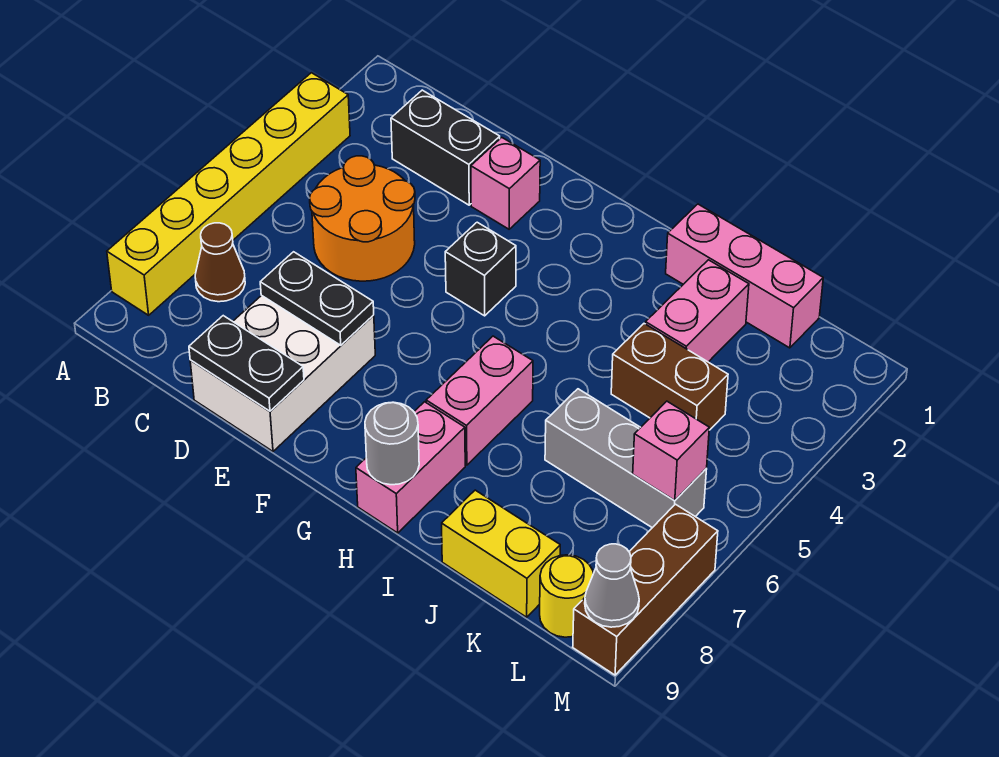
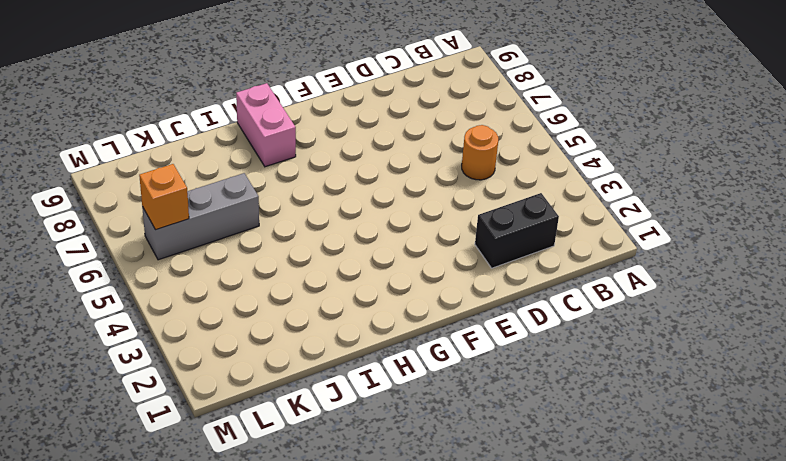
orange round brick C5 level 1 -> orange round brick C4:D5 level 1
orange brick L6 level 2 -> pink brick L6 level 2
none -> yellow brick A3:A8 level 1
none -> brown cone B7 level 1
none -> white brick D7:E9 level 1

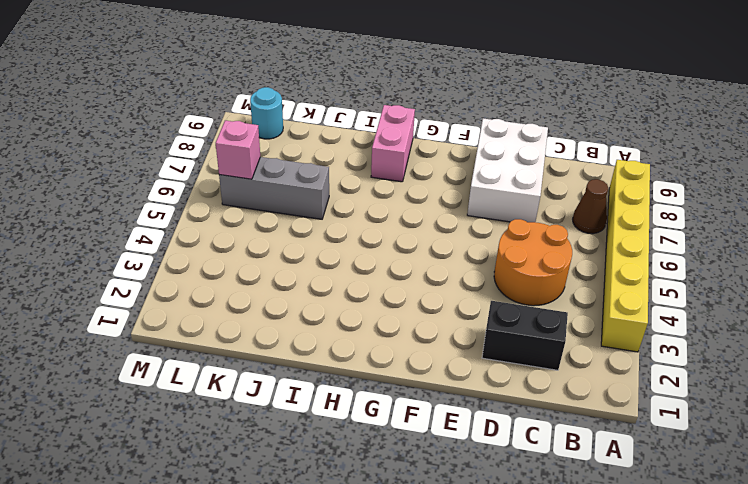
cyan round brick L9 level 1 -> yellow round brick L9 level 1
none -> pink brick E2 level 1
none -> black brick F4 level 1
none -> pink brick H6:H7 level 1

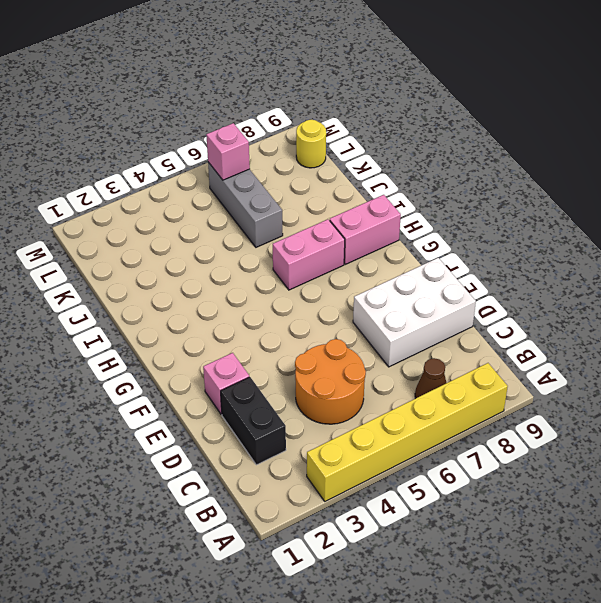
none -> black brick F4 level 1
none -> pink brick I1:K1 level 1
none -> pink brick J2:J3 level 1

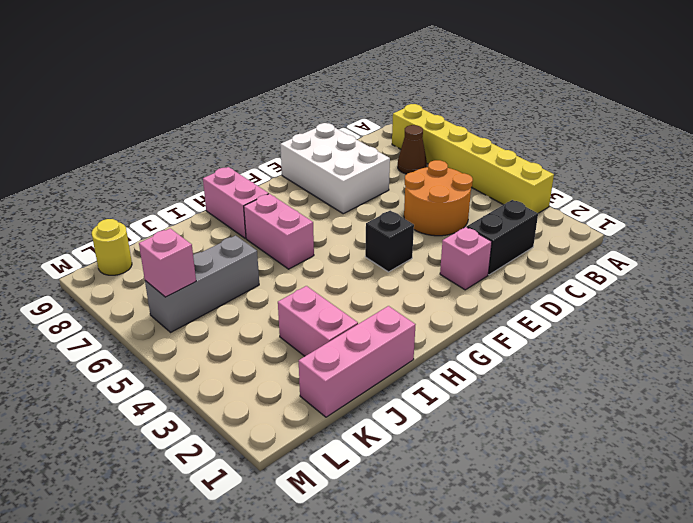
none -> brown brick J4:K4 level 1
none -> yellow brick J9:K9 level 1
none -> brown brick M7:M9 level 1

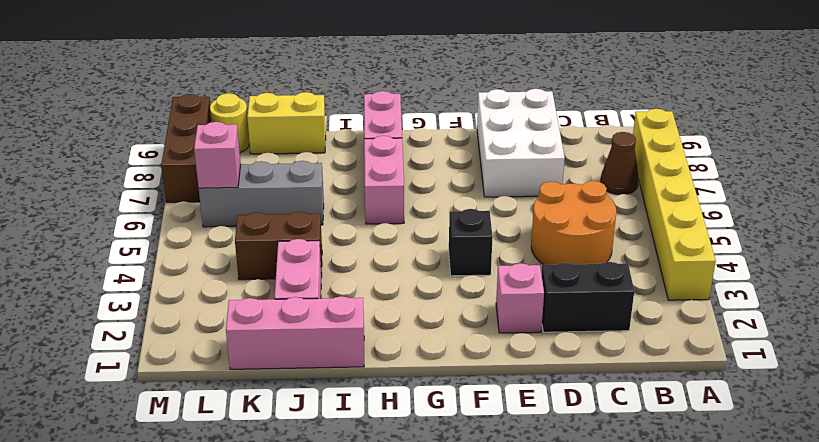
none -> black plate D7:E7 level 2
none -> black plate D9:E9 level 2
none -> grey round brick H9 level 2

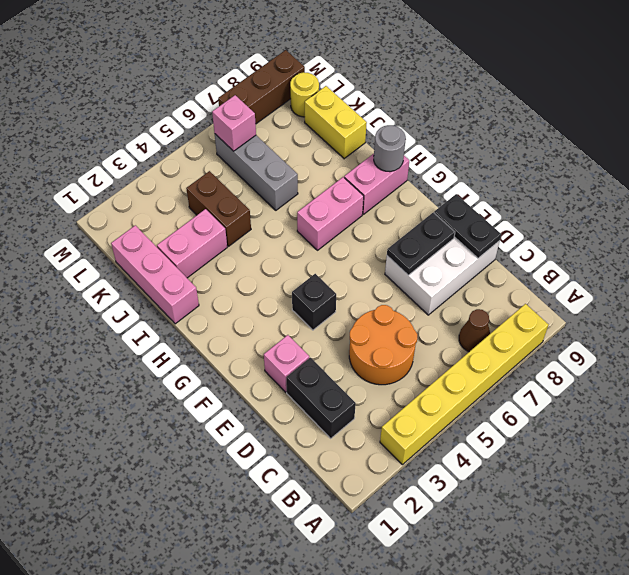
black plate E7:E8 level 2 -> black plate D7:E7 level 2
none -> grey cone M9 level 2

